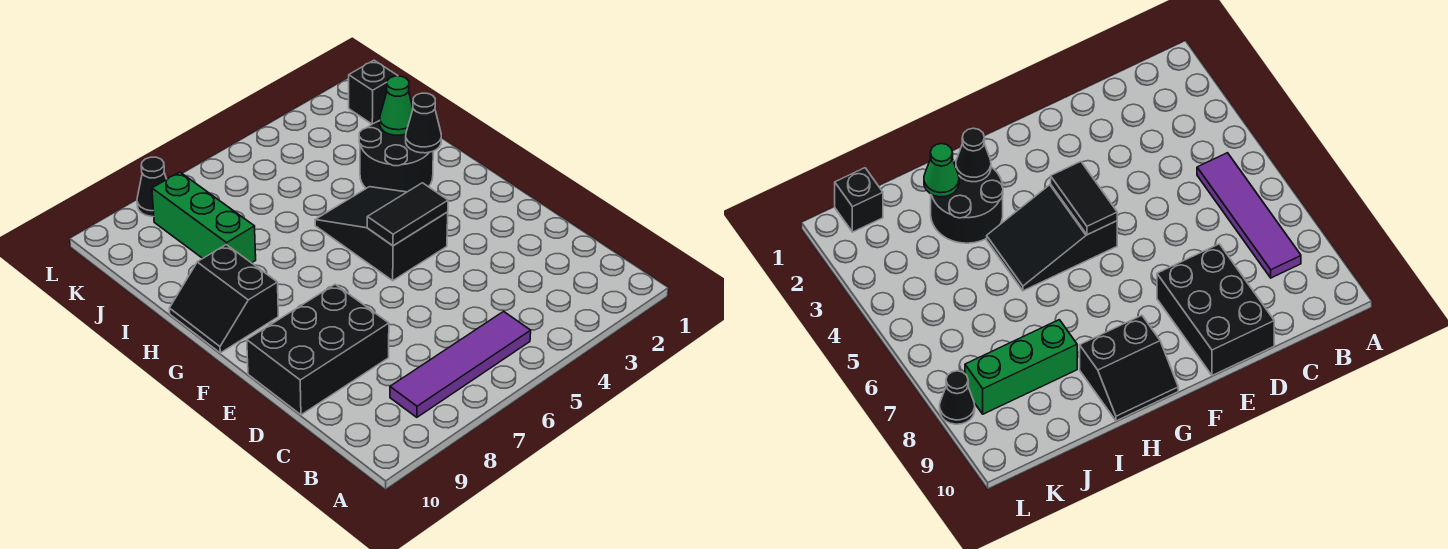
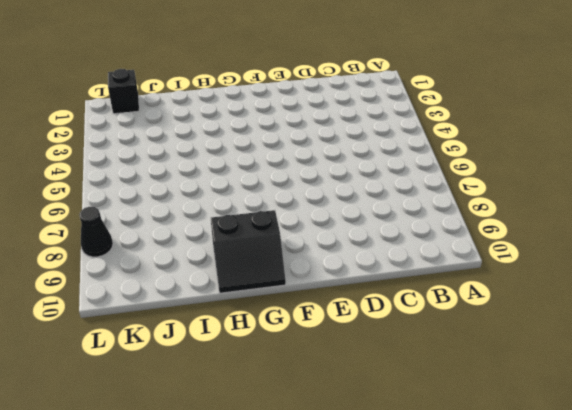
none -> purple tile B5:B8 level 1
none -> black brick D8:E10 level 1

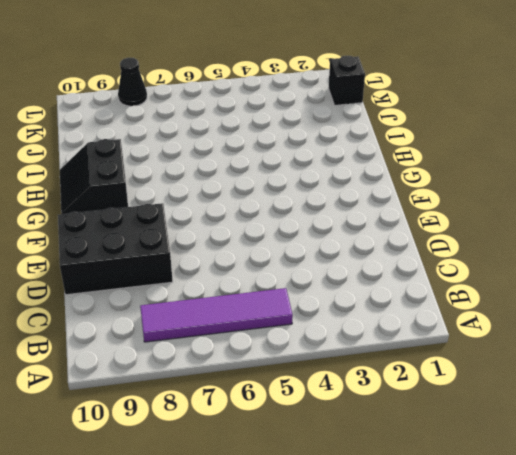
none -> black slope F4:H5 level 1 top F
none -> black round brick H2:I3 level 1

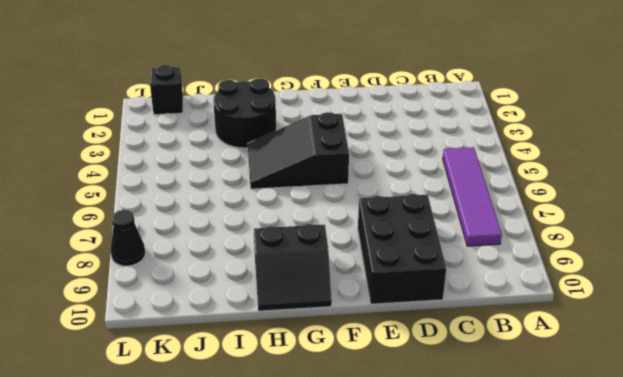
none -> green brick I8:K8 level 1
none -> black tile F4:F5 level 2

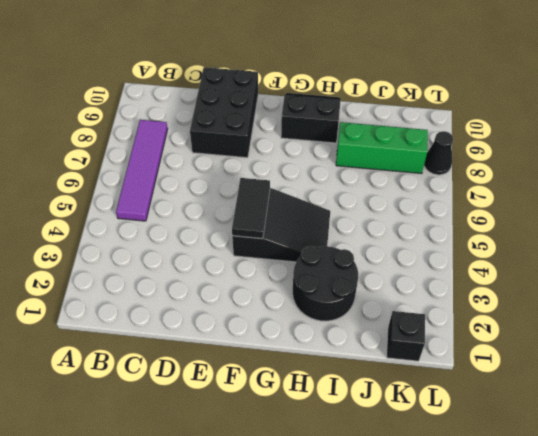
none -> black cone H2 level 2
none -> green cone I2 level 2

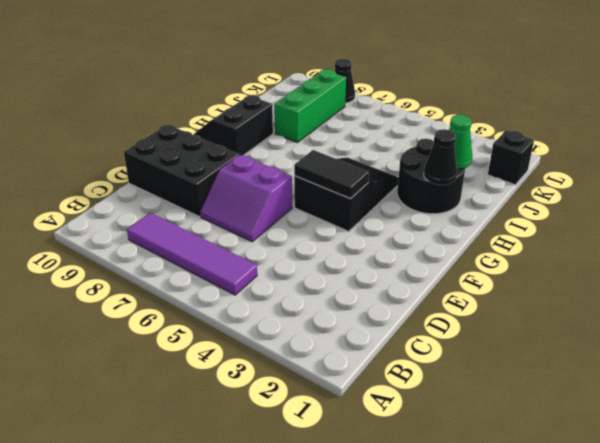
purple slope D6:E7 level 1 top E -> none

